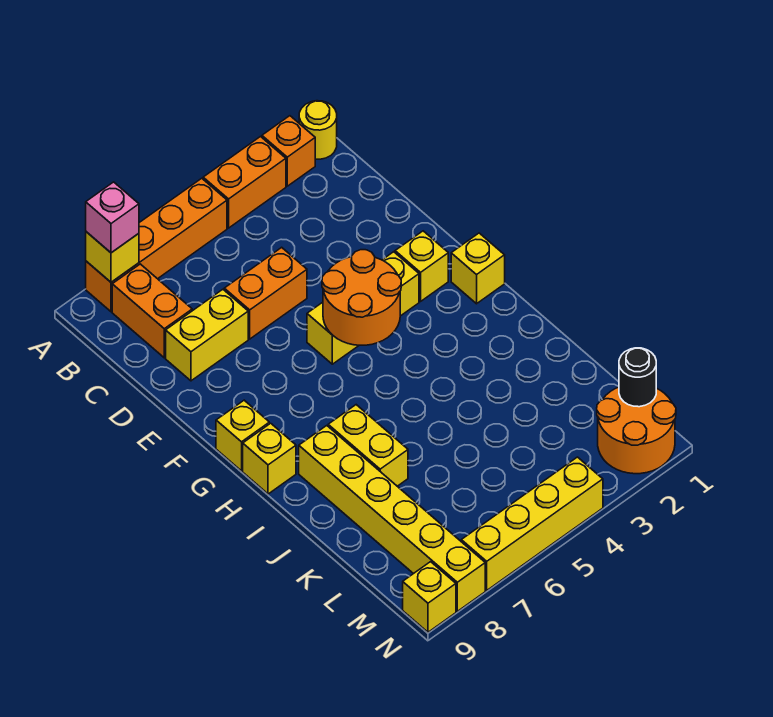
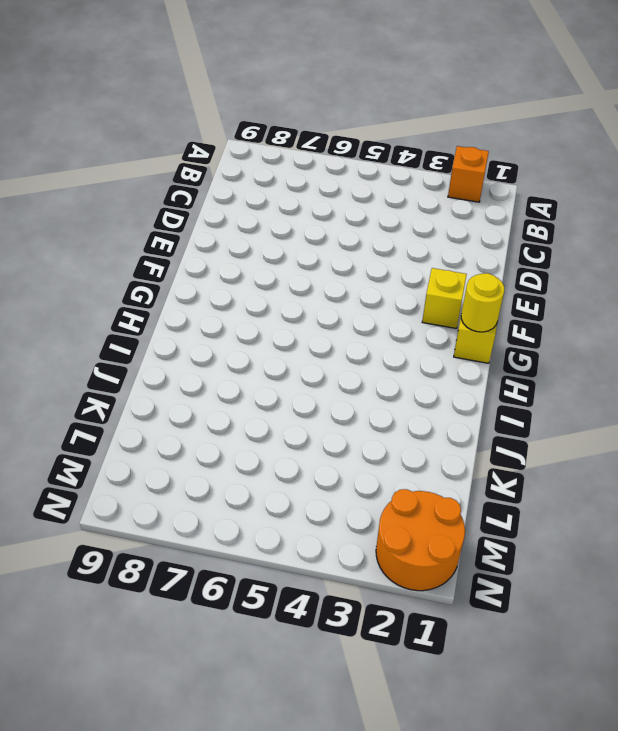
yellow round brick G1 level 2 -> yellow round brick A1 level 1
none -> orange brick A3:A4 level 1
none -> orange brick A5:A8 level 1
none -> orange brick B8:C8 level 1

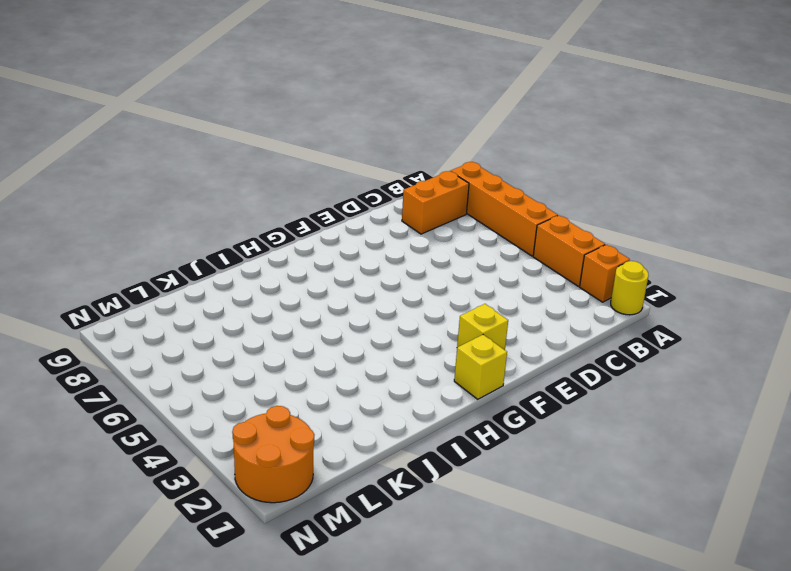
none -> orange brick D5:D6 level 1
none -> yellow brick D7:D8 level 1
none -> yellow brick F3:F5 level 1

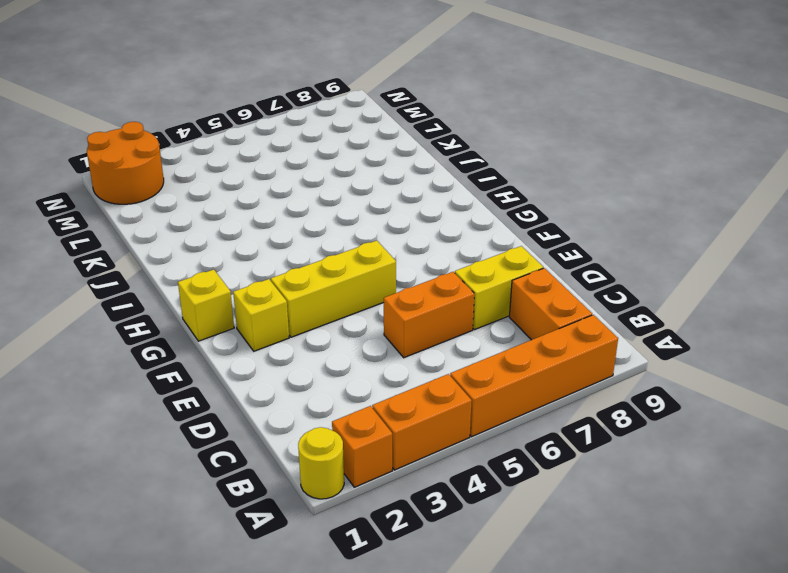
none -> yellow brick G9 level 1
none -> yellow brick H9 level 1
none -> yellow brick I7:J7 level 1

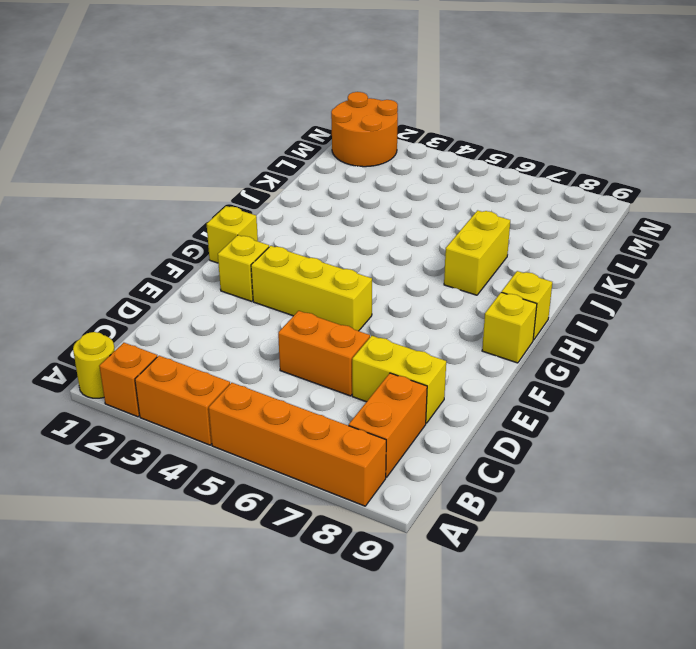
none -> yellow brick I8:N8 level 1
none -> yellow brick N4:N7 level 1
none -> yellow brick N9 level 1

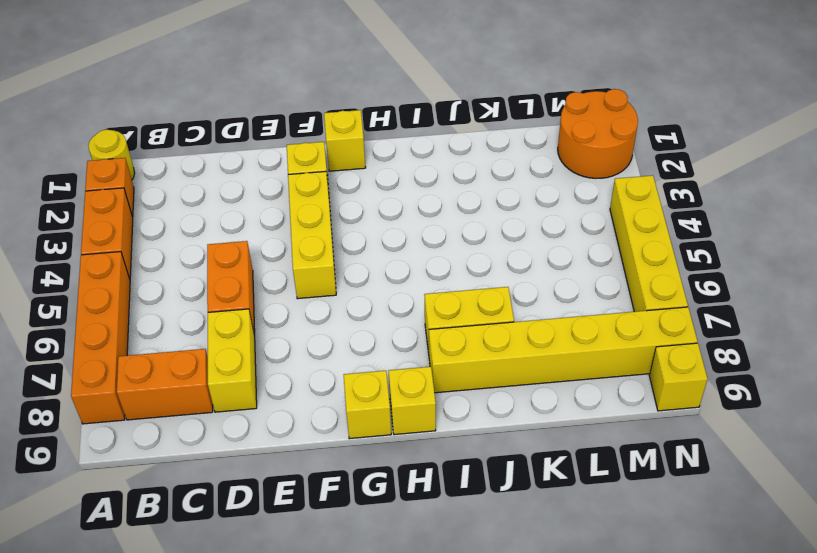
none -> yellow brick A8 level 2
none -> orange round brick F4:G5 level 2
none -> black round brick M1 level 2

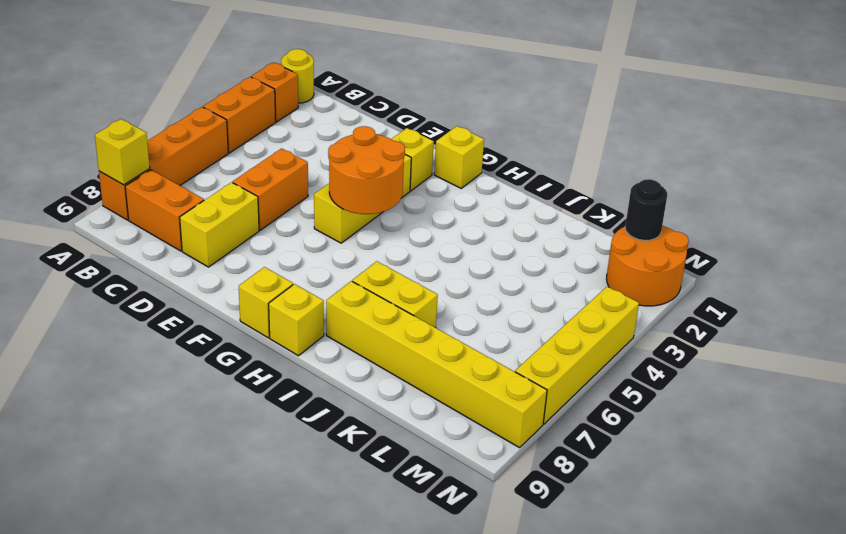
none -> yellow brick N9 level 1
none -> pink brick A8 level 3

